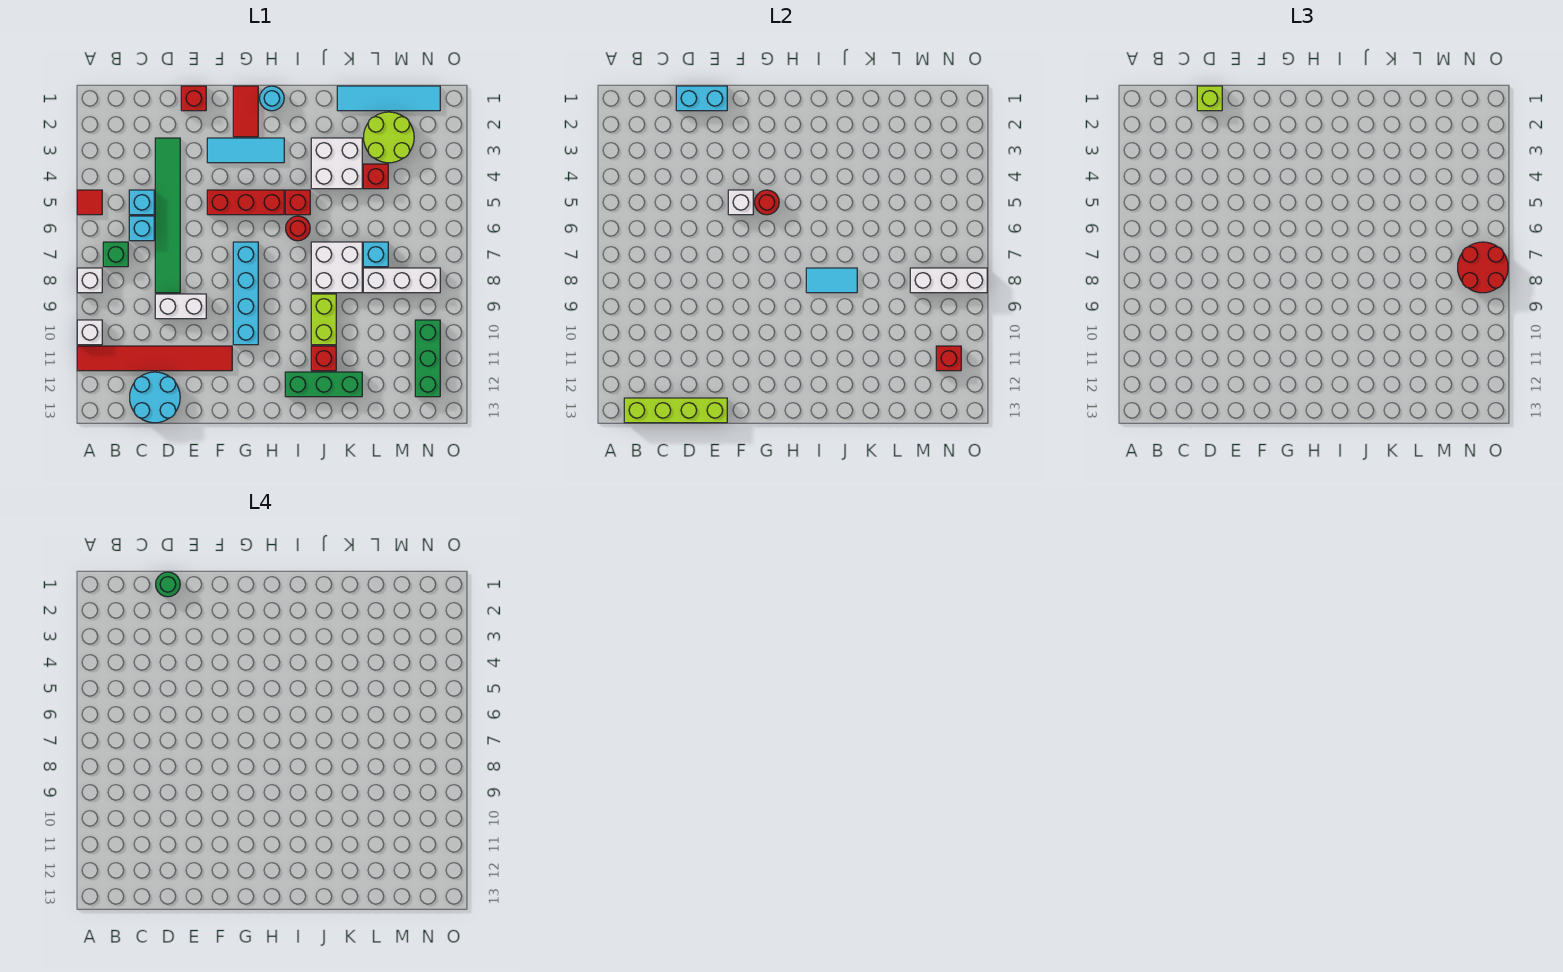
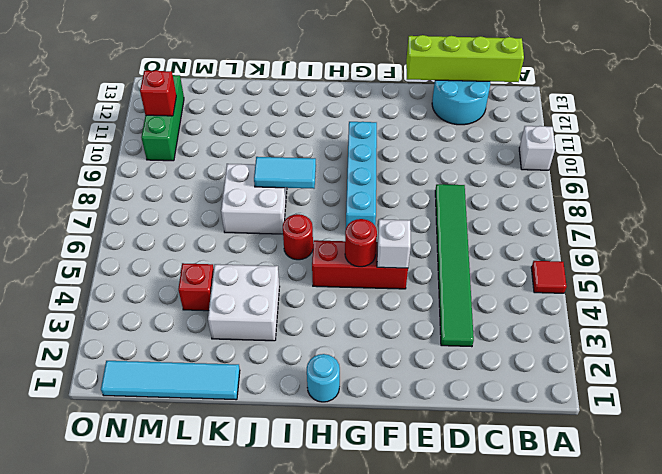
none -> white brick A8 level 1
none -> red tile A11:F11 level 1
none -> green brick B7 level 1
none -> cyan brick C5 level 1

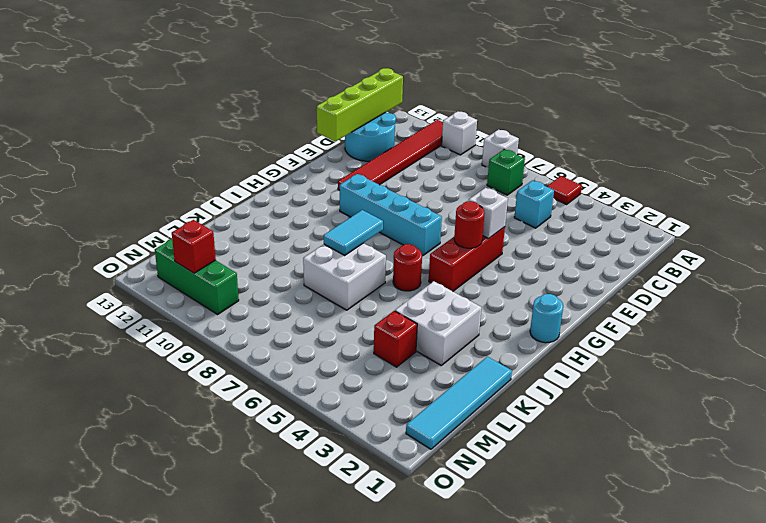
none -> cyan brick C6 level 1
none -> green tile D3:D8 level 1
none -> white brick D9:E9 level 1
none -> red brick E1 level 1

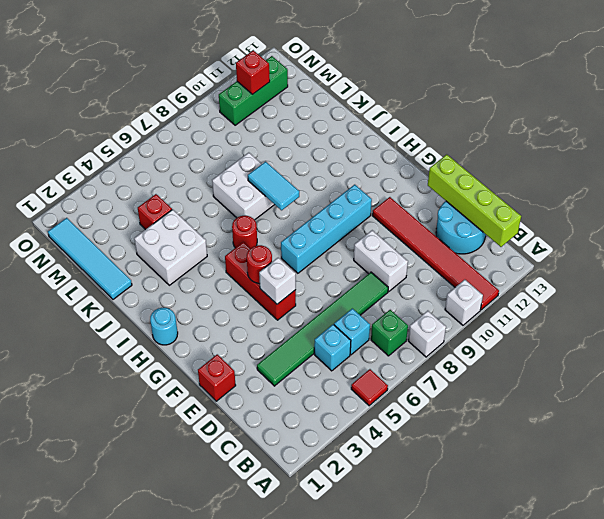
none -> cyan tile F3:H3 level 1
none -> red tile G1:G2 level 1
none -> red brick I5 level 1
none -> green brick I12:K12 level 1

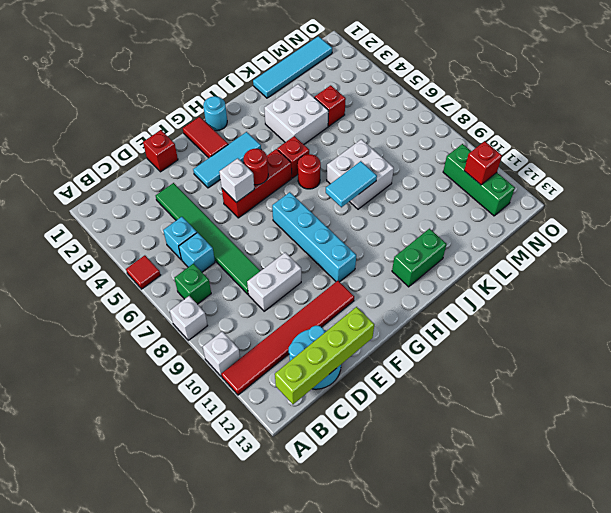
green brick I12:J12 level 1 -> green brick I12:K12 level 1
none -> lime brick J9:J10 level 1
none -> red brick J11 level 1
none -> lime round brick L2:M3 level 1
none -> cyan brick L7 level 1

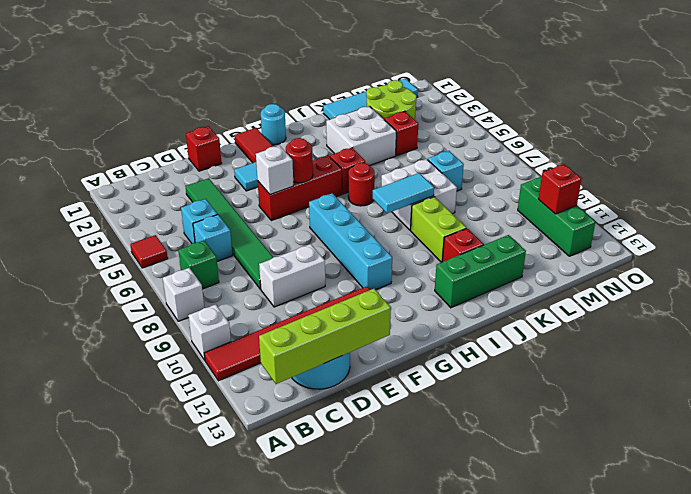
none -> white brick L8:N8 level 1
none -> cyan brick D1:E1 level 2
none -> white brick M8:O8 level 2
none -> lime brick D1 level 3

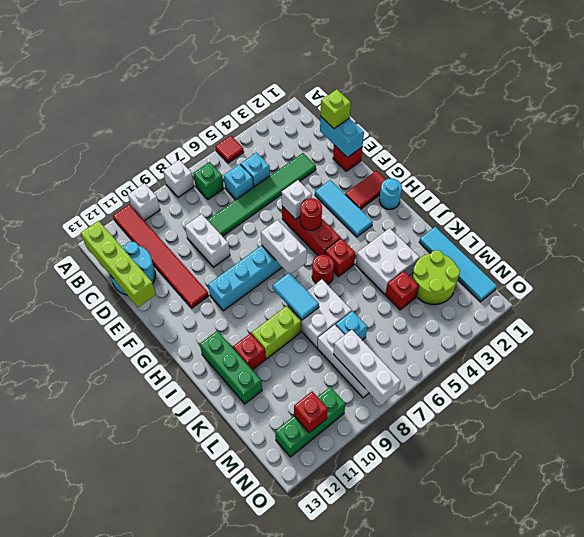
white brick G7:H7 level 2 -> none
none -> red round brick N7:O8 level 3
none -> green round brick D1 level 4

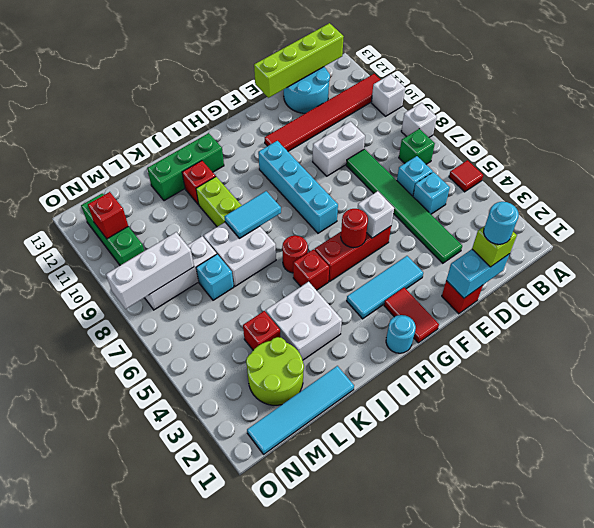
cyan round brick D1 level 4 -> green round brick D1 level 4
none -> red round brick N7:O8 level 3

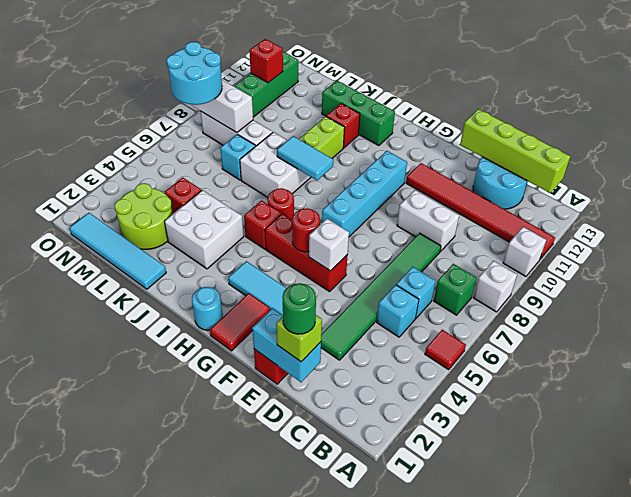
cyan round brick N7:O8 level 3 -> red round brick N7:O8 level 3

